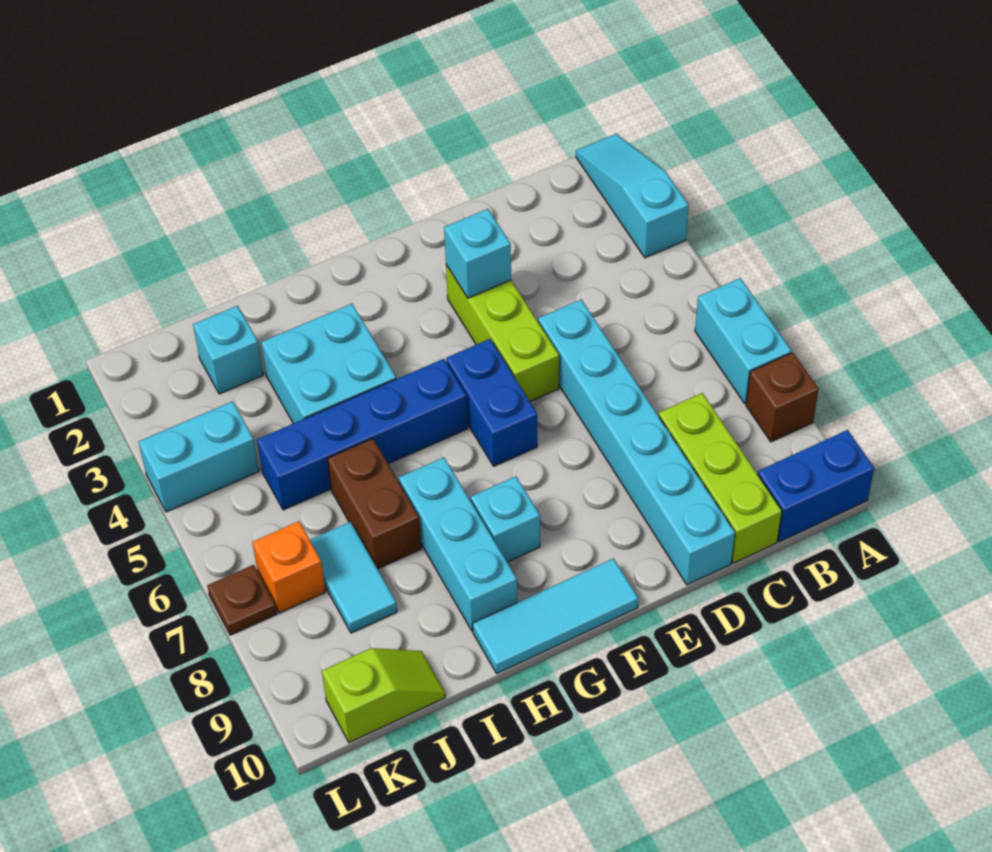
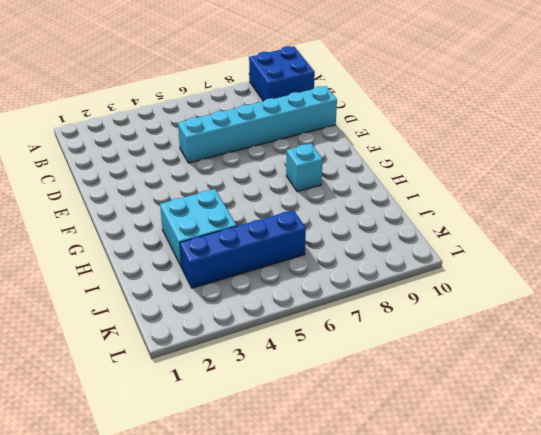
blue brick A9:B10 level 1 -> blue brick A10:B10 level 1
blue brick J3:J6 level 1 -> blue brick G5:J5 level 1
none -> cyan slope A1:A3 level 1 top 3
none -> cyan brick A6:A7 level 1
none -> brown brick A8 level 1

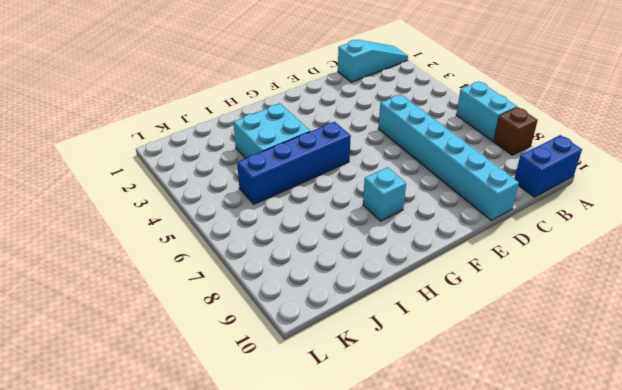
cyan slope A1:C1 level 1 top C -> cyan slope A1:A3 level 1 top 3
none -> lime brick C8:C10 level 1
none -> lime brick E3:E5 level 1
none -> blue brick F5:F6 level 1

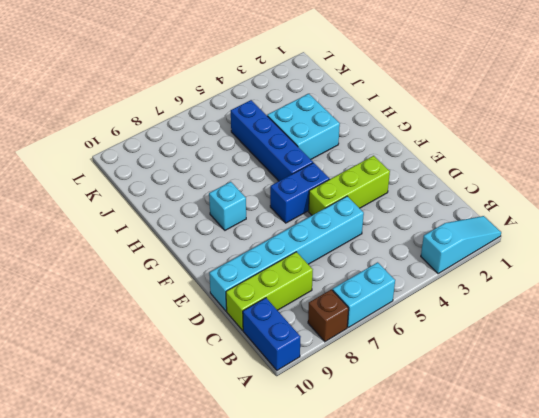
none -> cyan tile F10:H10 level 1
none -> cyan brick H7:H9 level 1
none -> brown brick I6:I7 level 1

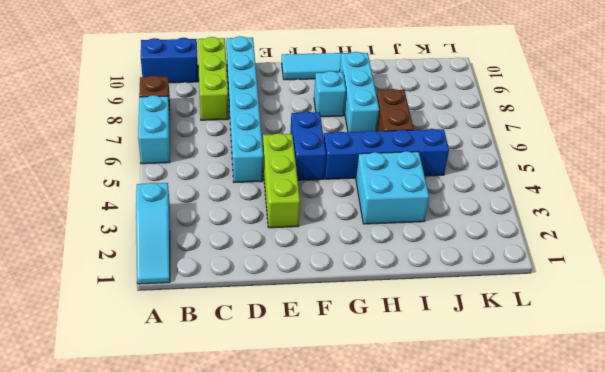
none -> cyan brick J2 level 1
none -> cyan tile J7:J8 level 1
none -> lime slope J10:K10 level 1 top K

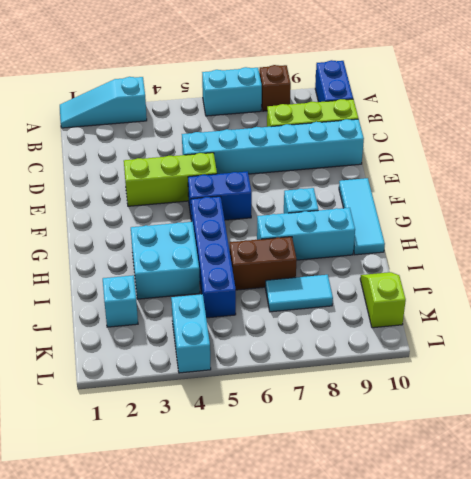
none -> orange brick K7 level 1
none -> brown plate L7 level 1
none -> cyan brick E3 level 2

